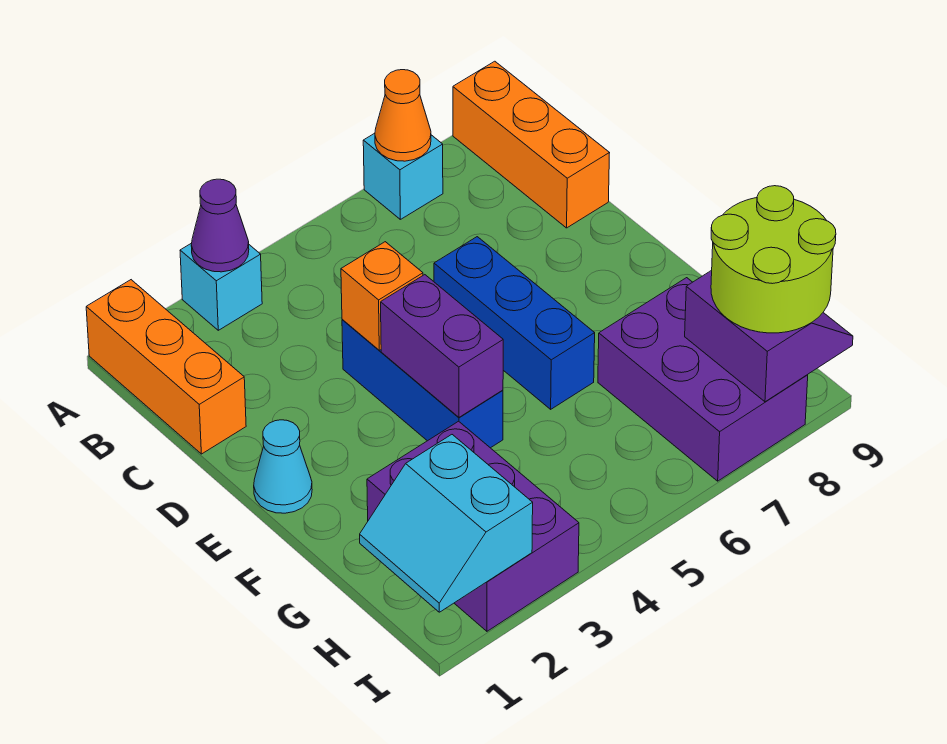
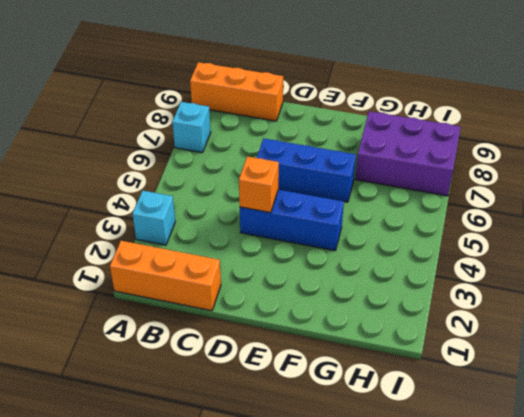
none -> cyan cone E1 level 1
none -> purple brick G2:I3 level 1
none -> purple cone A3 level 2

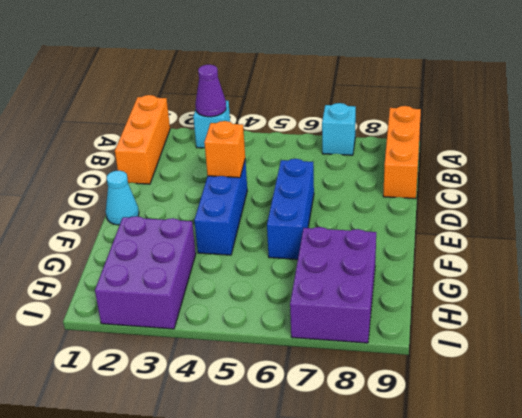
none -> orange cone A7 level 2
none -> purple brick E4:F4 level 2
none -> cyan slope H1:I2 level 2 top 2

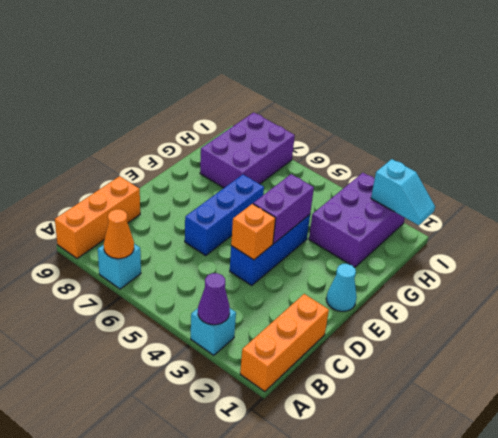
cyan slope I1:I2 level 2 top 2 -> cyan slope H1:I2 level 2 top 2
none -> purple slope H8:I9 level 2 top 8
none -> lime round brick H8:I9 level 3

